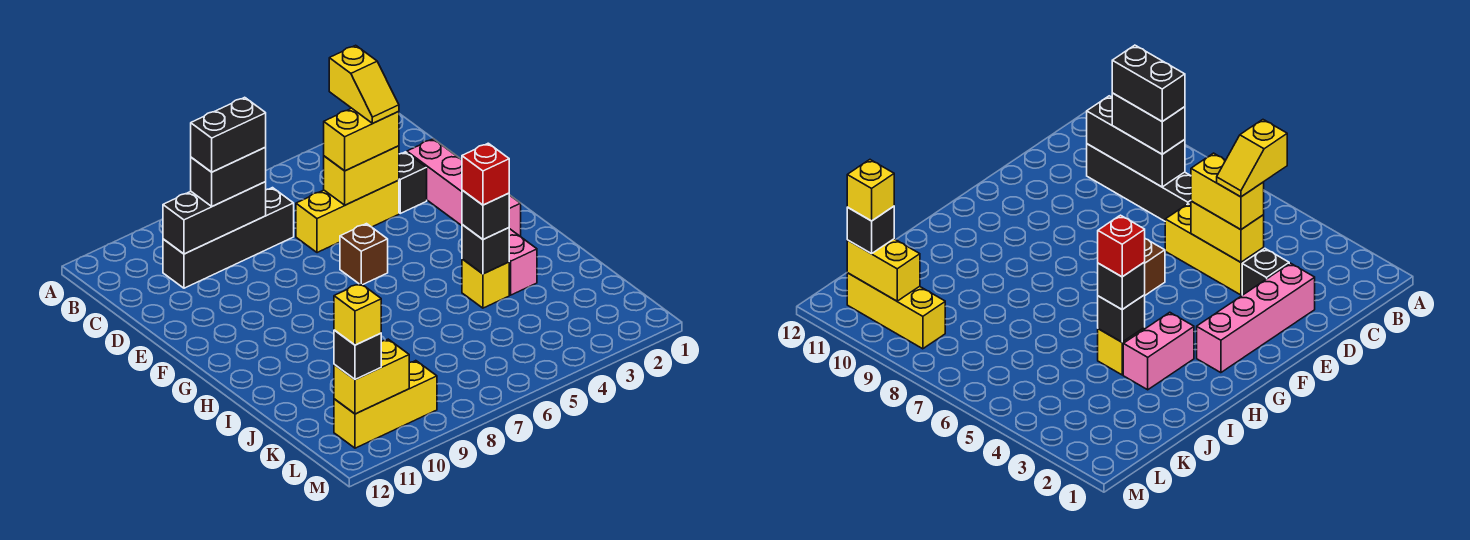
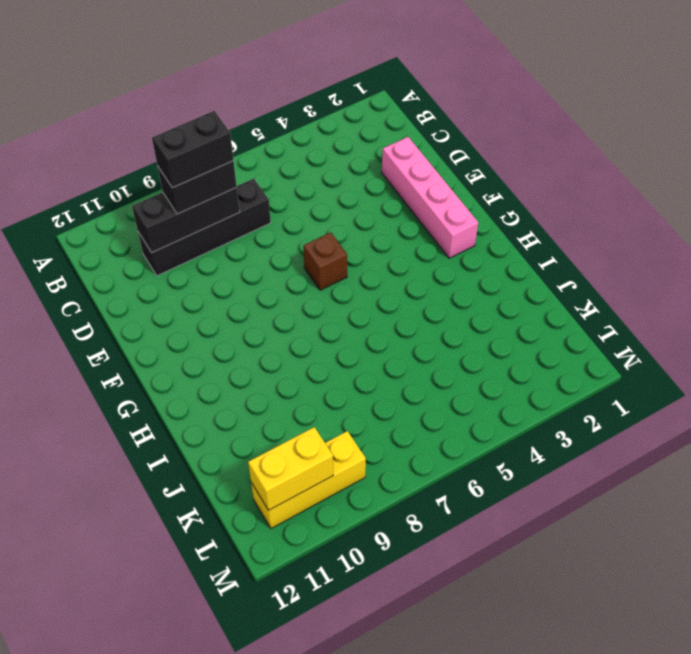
none -> black brick D3 level 1
none -> yellow brick D4:D6 level 1
none -> pink brick H3:I3 level 1

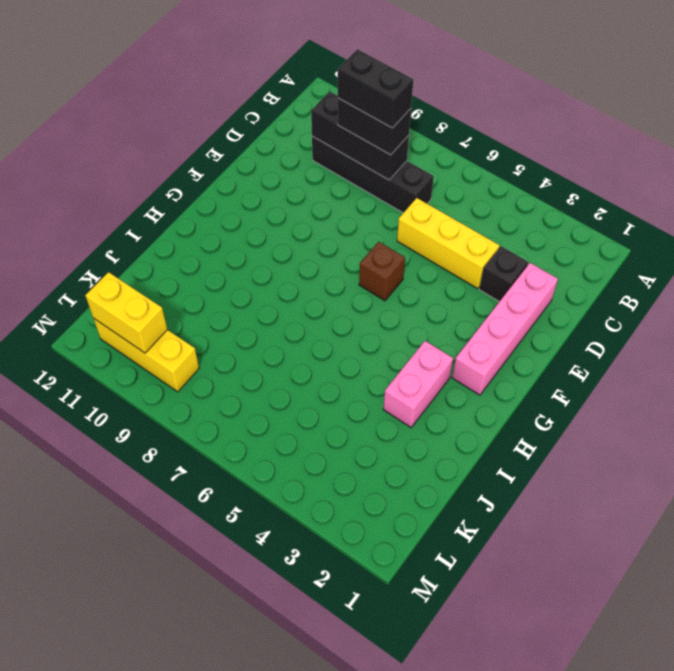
none -> yellow brick I4 level 1
none -> yellow brick D4:D5 level 2
none -> black brick I4 level 2

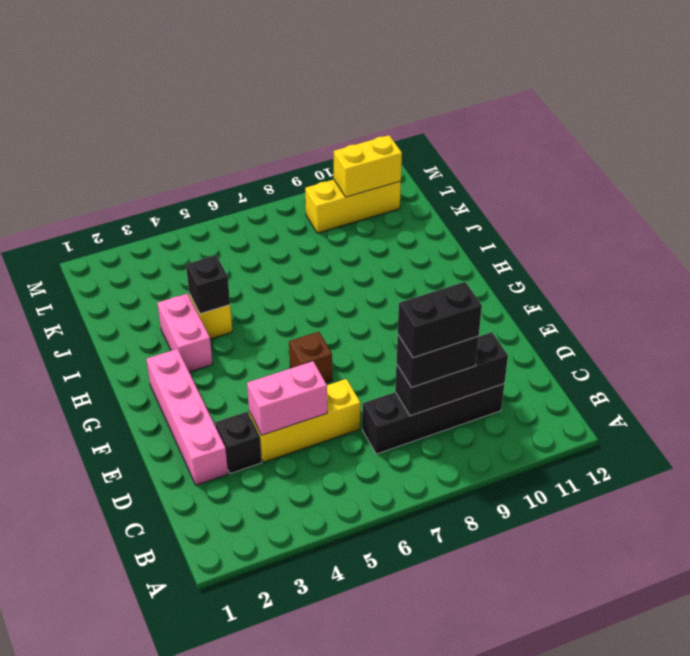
pink brick D4:D5 level 2 -> yellow brick D4:D5 level 2
none -> yellow brick D4:D5 level 3
none -> black brick I4 level 3
none -> black brick L11 level 3

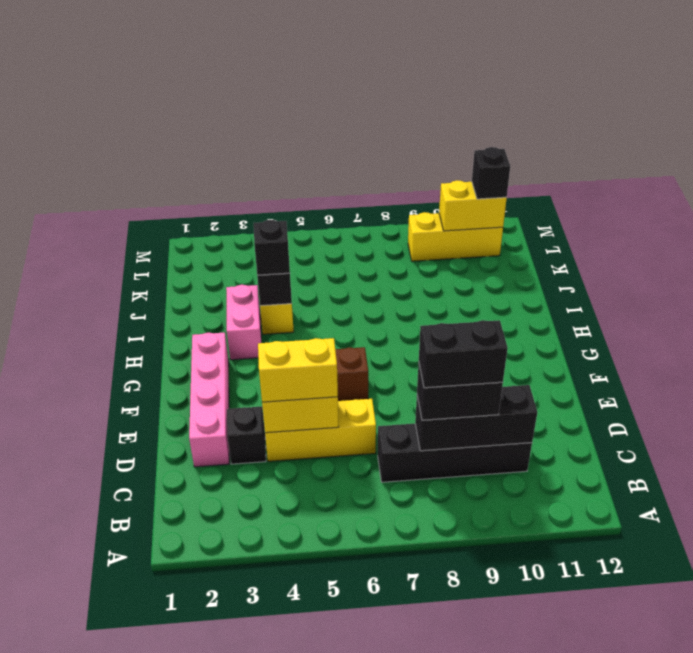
none -> yellow slope C4:D4 level 4 top C
none -> red brick I4 level 4
none -> yellow brick L11 level 4

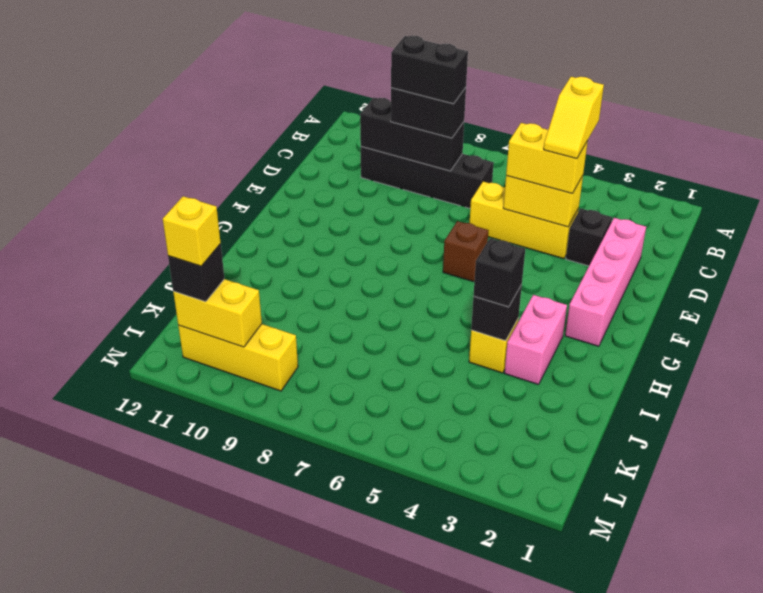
none -> red brick I4 level 4

